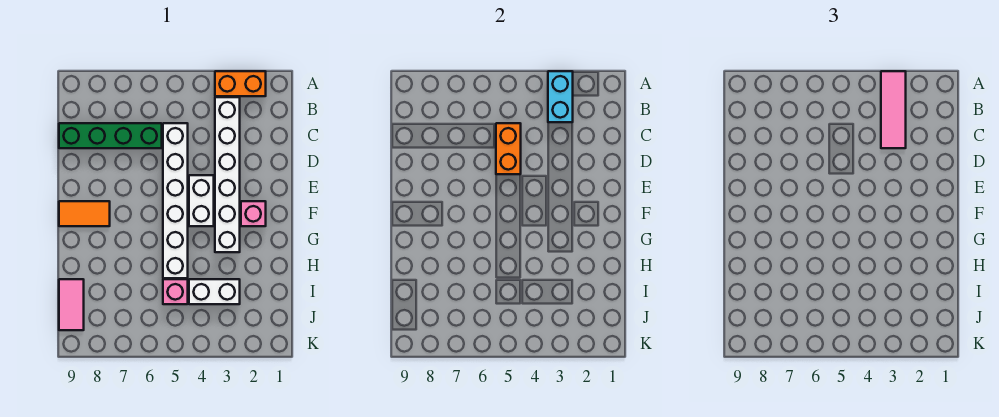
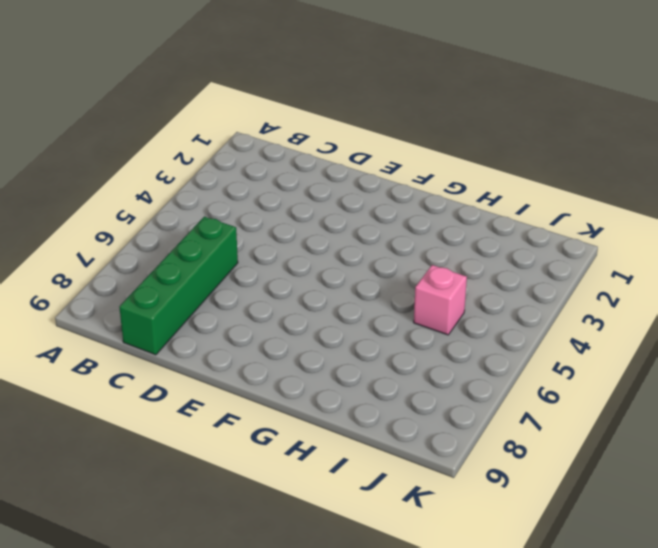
none -> orange brick A2:A3 level 1
none -> white brick B3:G3 level 1
none -> white brick C5:H5 level 1

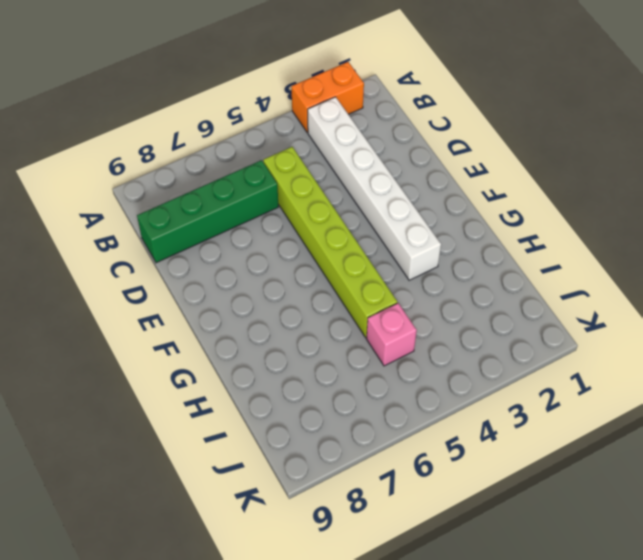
lime brick C5:H5 level 1 -> white brick C5:H5 level 1
none -> white brick E4:F4 level 1
none -> pink brick F2 level 1
none -> orange tile F8:F9 level 1

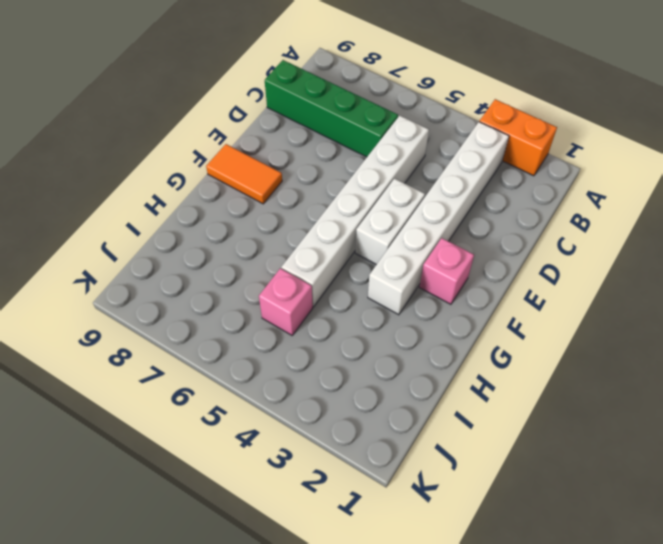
none -> white brick I3:I4 level 1
none -> pink tile I9:J9 level 1
none -> cyan brick A3:B3 level 2

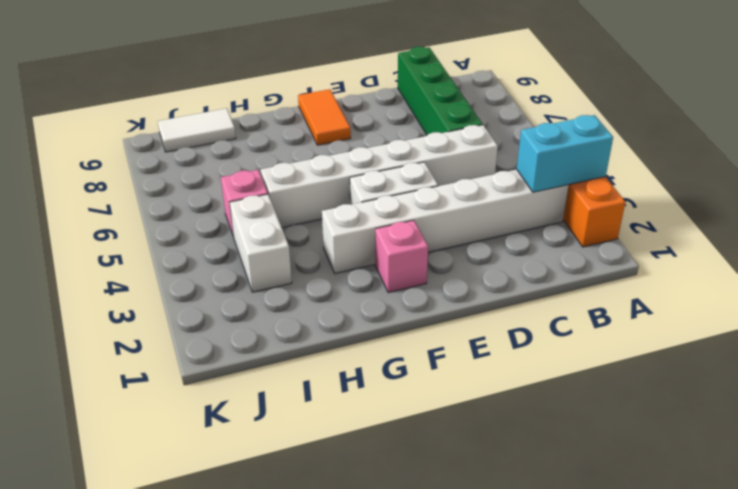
white tile I9:J9 level 1 -> pink tile I9:J9 level 1
none -> orange brick C5:D5 level 2
none -> pink tile A3:C3 level 3

